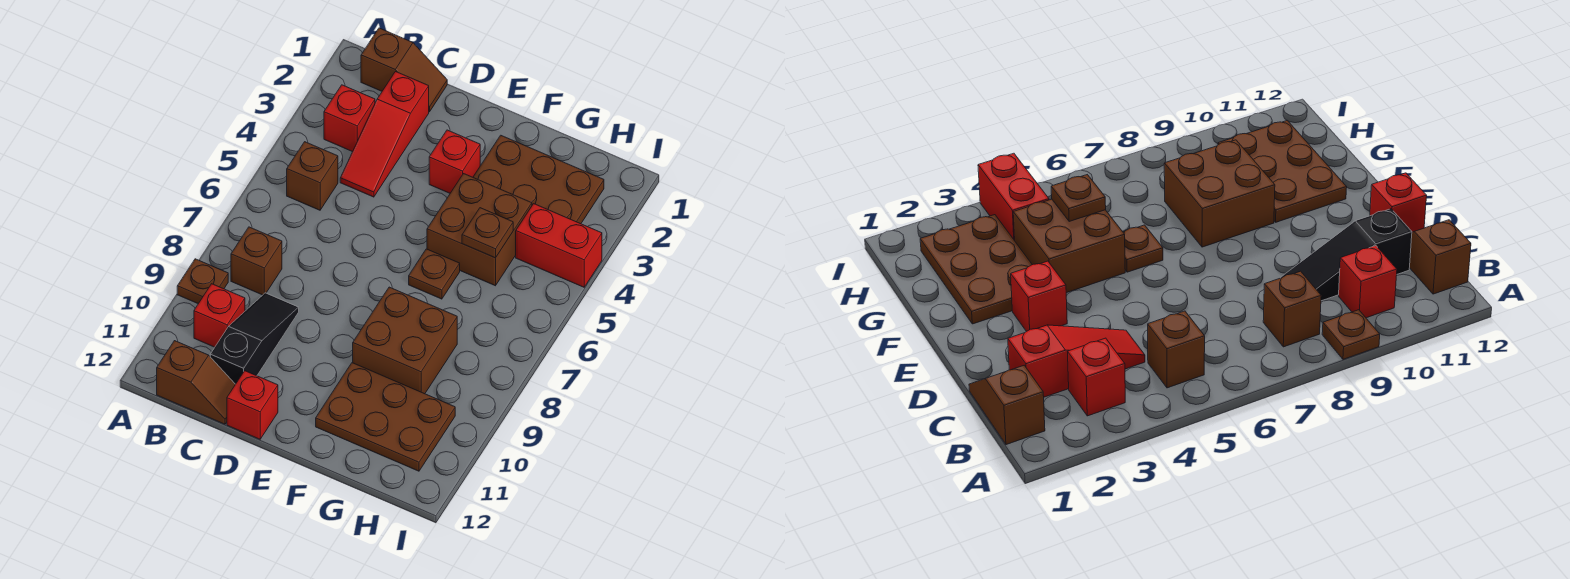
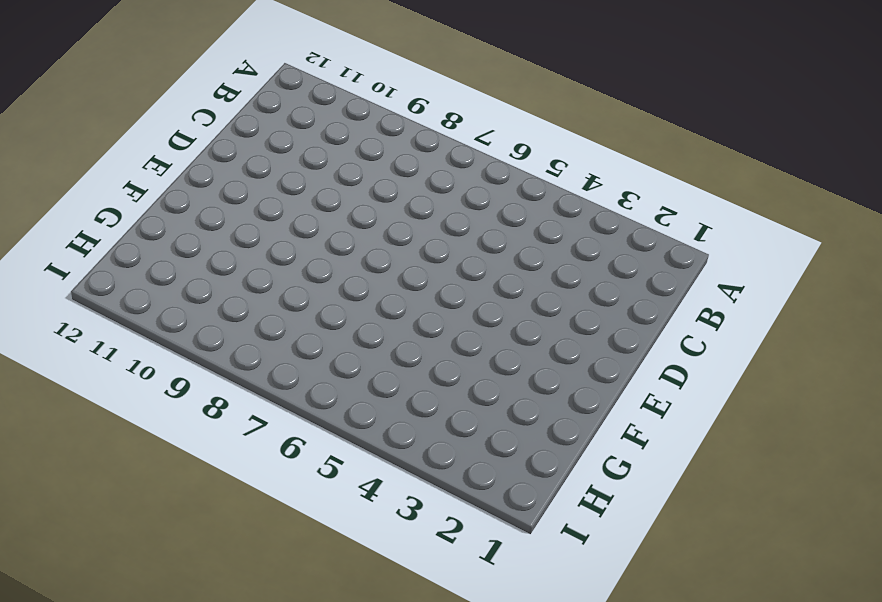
none -> brown plate A9 level 1
none -> brown slope B1:C1 level 1 top B
none -> red brick B3 level 1

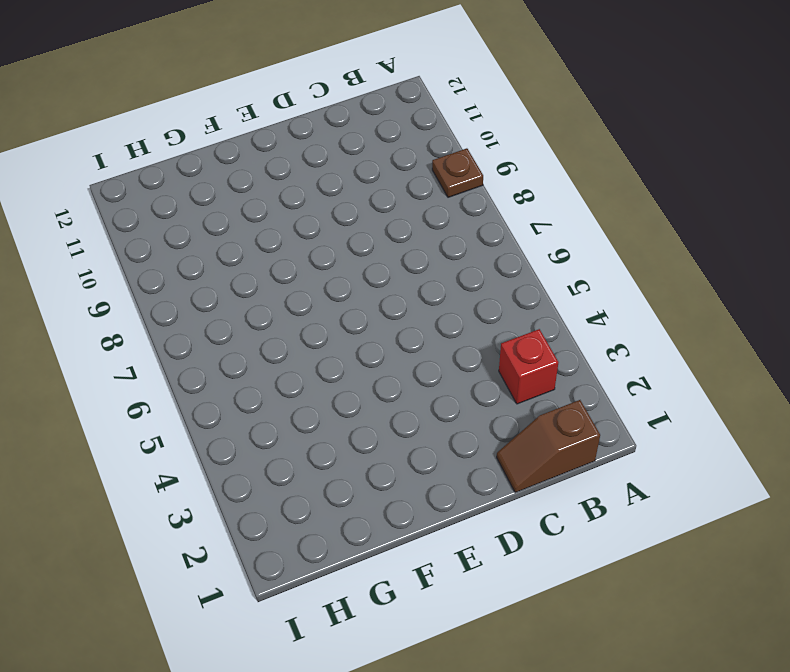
none -> brown brick B5 level 1
none -> brown brick B8 level 1
none -> red brick B10 level 1

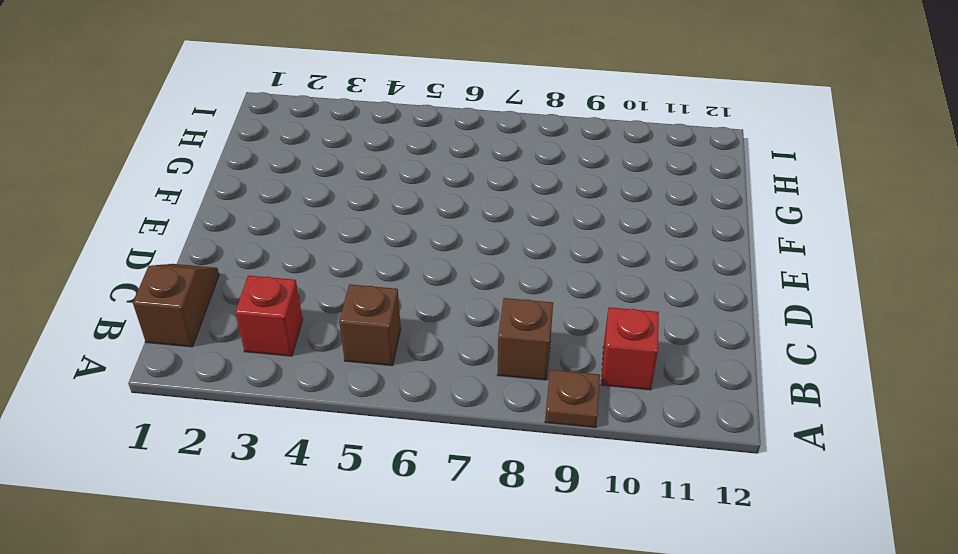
none -> brown slope B12:C12 level 1 top B
none -> red slope C2:C4 level 1 top 2
none -> black slope C9:C11 level 1 top 11

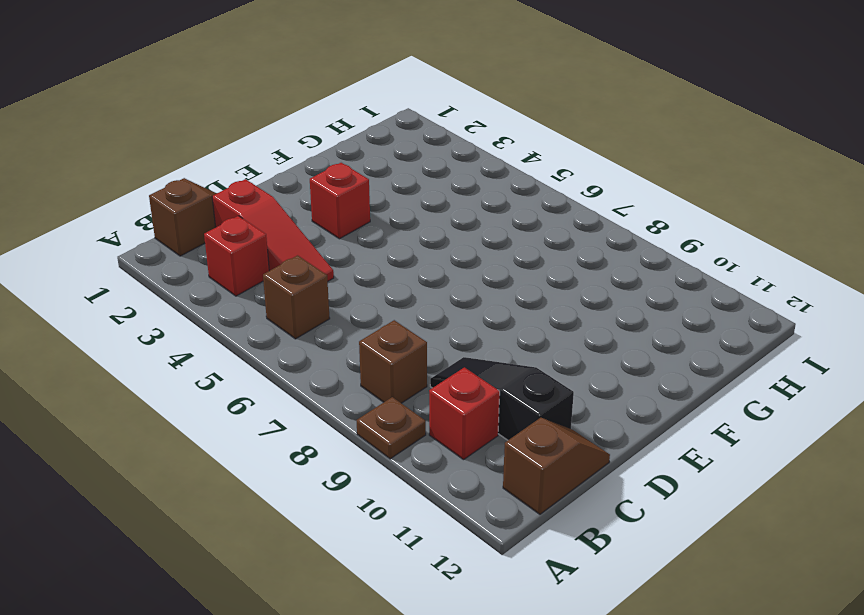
none -> red brick D12 level 1
none -> brown plate F2:H3 level 1
none -> brown brick F4:G5 level 1

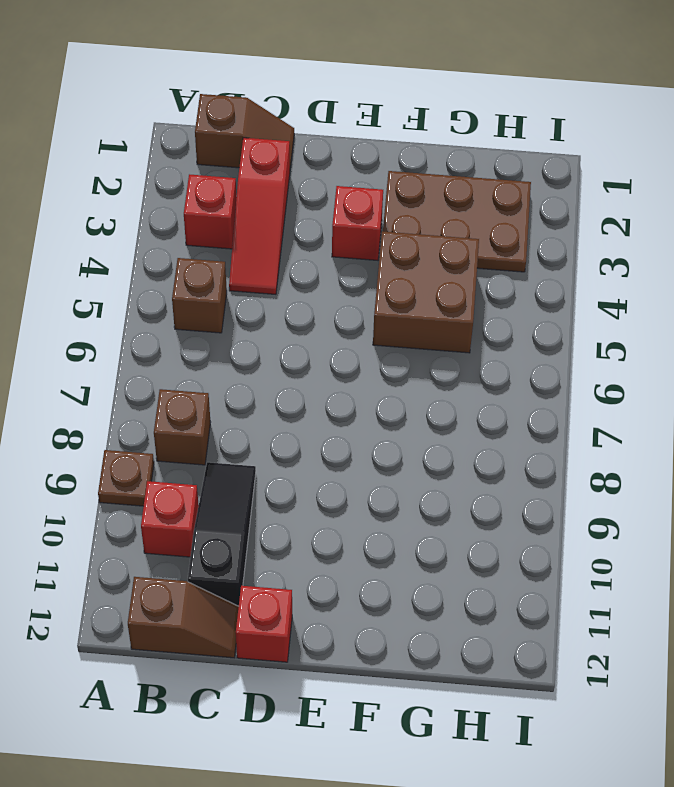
none -> brown plate F6 level 1
none -> brown brick F8:G9 level 1
none -> brown plate F10:H11 level 1

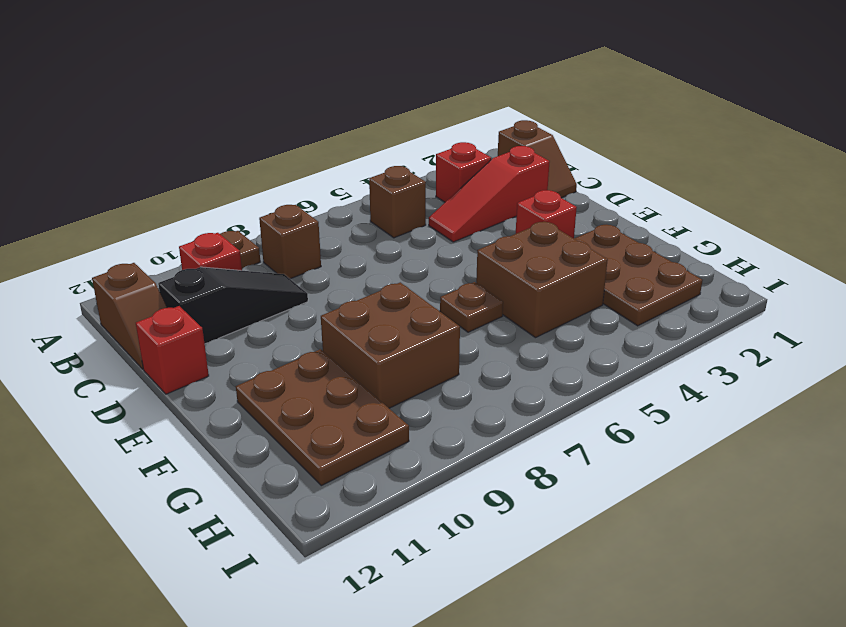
none -> red brick H4:I4 level 1
none -> brown plate G5 level 2

